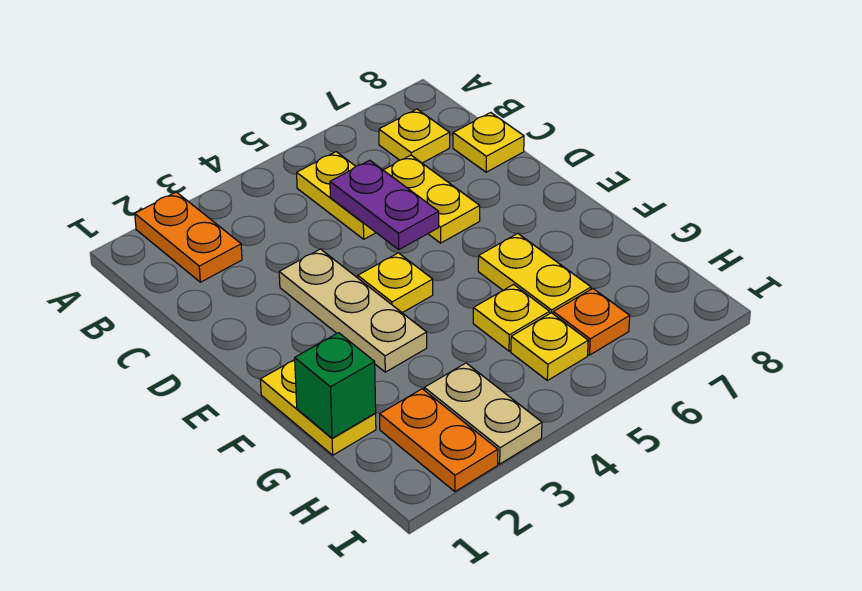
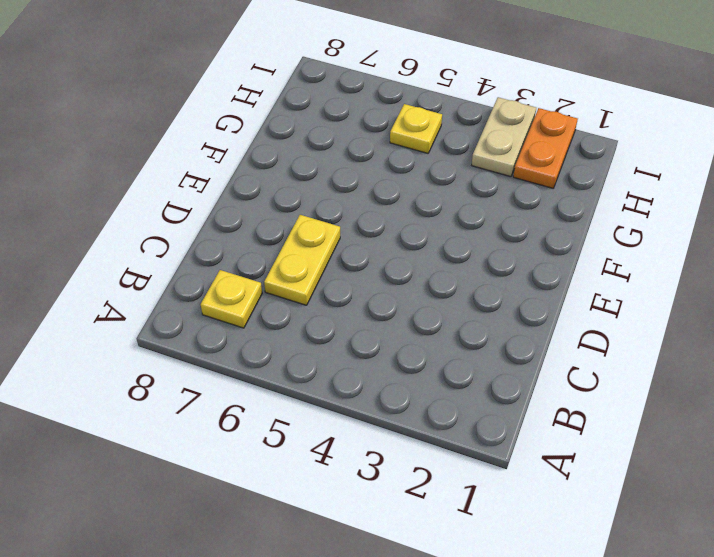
none -> orange plate A2:B2 level 1
none -> yellow plate B5:C5 level 1
none -> yellow plate C8 level 1

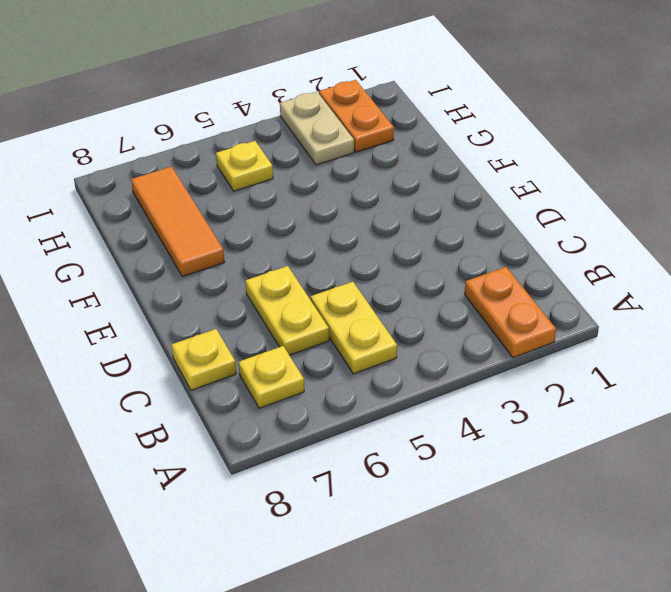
orange tile F7:H7 level 1 -> none
none -> tan plate D3:F3 level 1
none -> yellow plate E4 level 1
none -> yellow plate F1:G1 level 1

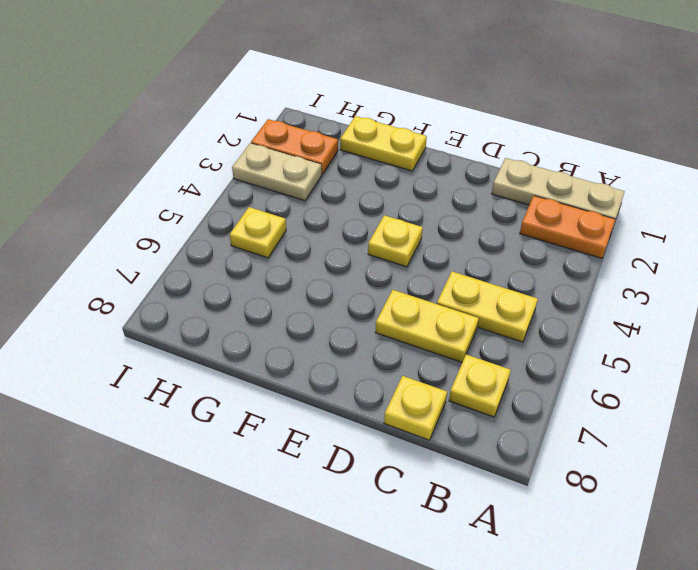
tan plate A1:C1 level 1 -> tan plate D3:F3 level 1
none -> yellow plate F6:G6 level 1
none -> yellow plate G5 level 1
none -> orange plate H6 level 1

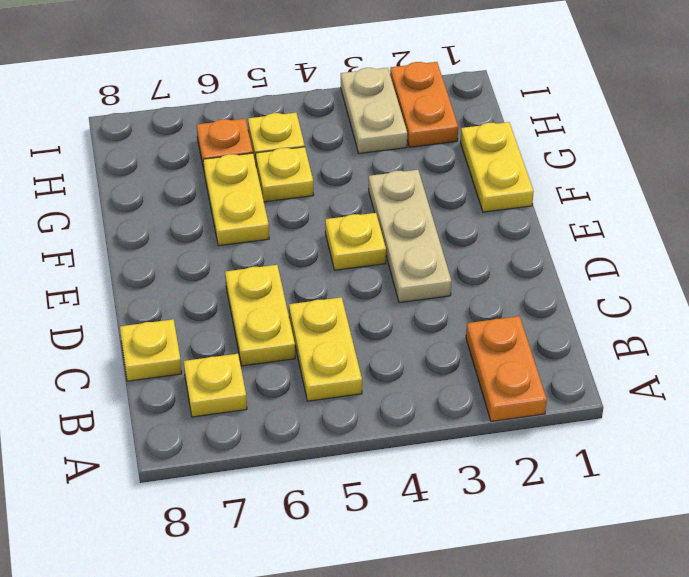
none -> purple plate C5:D5 level 2
none -> green brick G1 level 2

